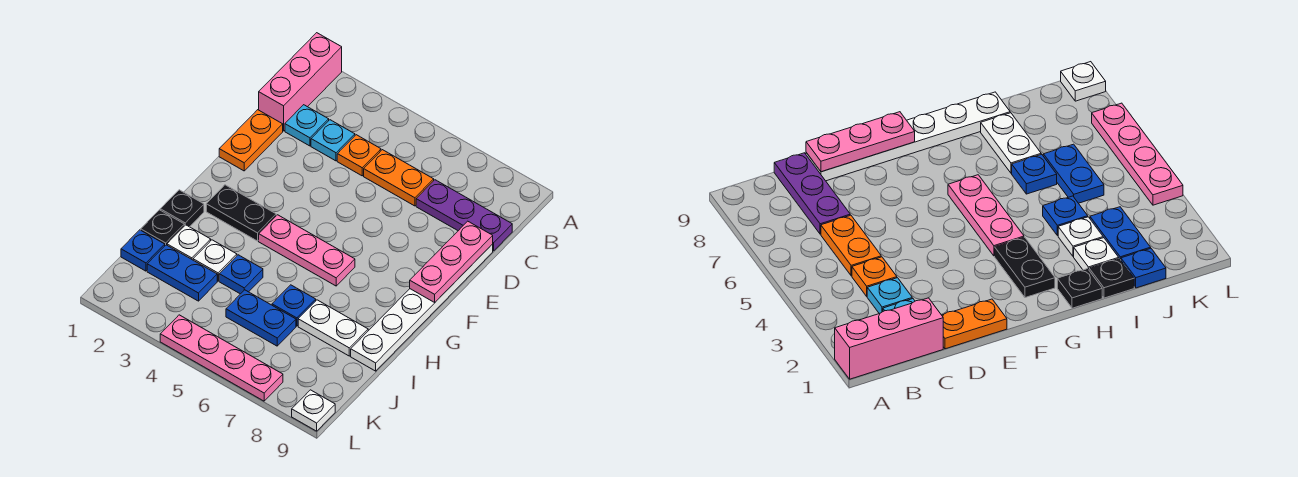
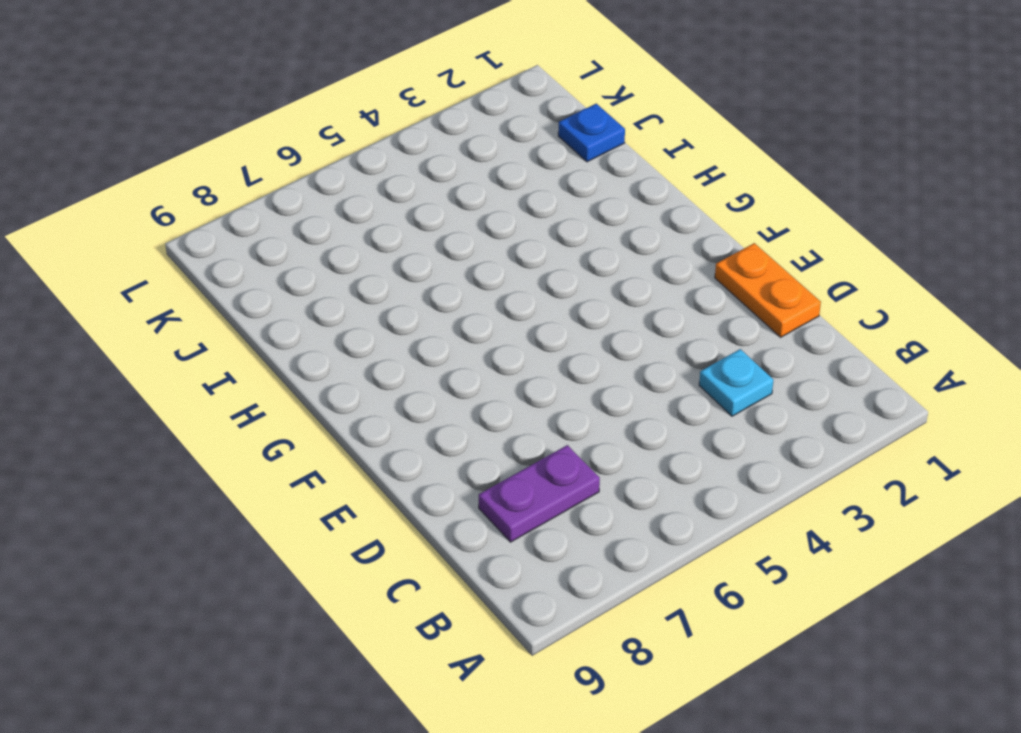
purple plate C7:C8 level 1 -> purple plate C7:C9 level 1
none -> pink brick A1:C1 level 1
none -> cyan plate C2 level 1
none -> orange plate C4 level 1

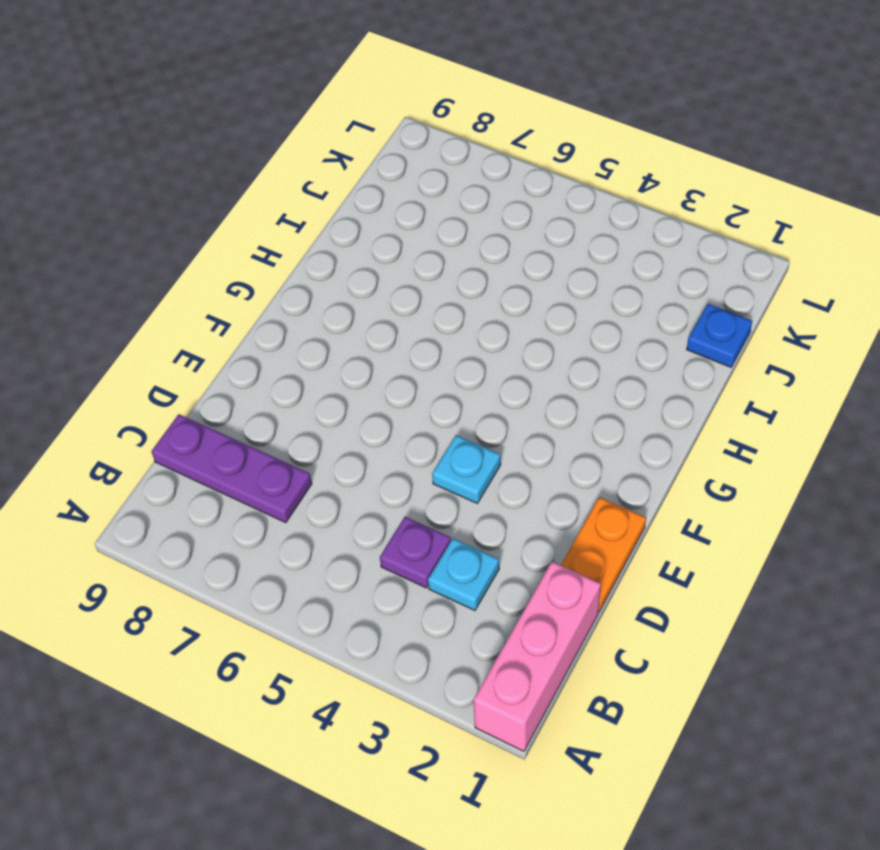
purple plate C4 level 1 -> orange plate C4 level 1
cyan plate E4 level 1 -> cyan plate C2 level 1
none -> orange plate C5:C6 level 1
none -> white plate D9:I9 level 1
none -> black plate G2:G3 level 1

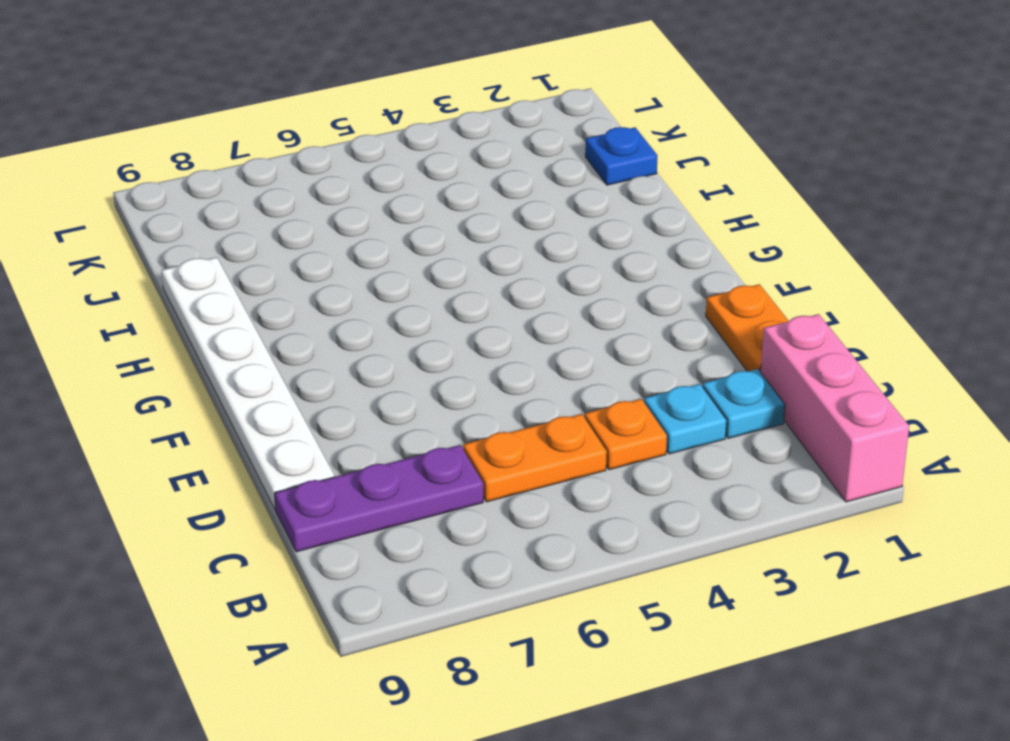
none -> black plate G2:G3 level 1
none -> pink plate G4:G6 level 1
none -> black plate H1 level 1

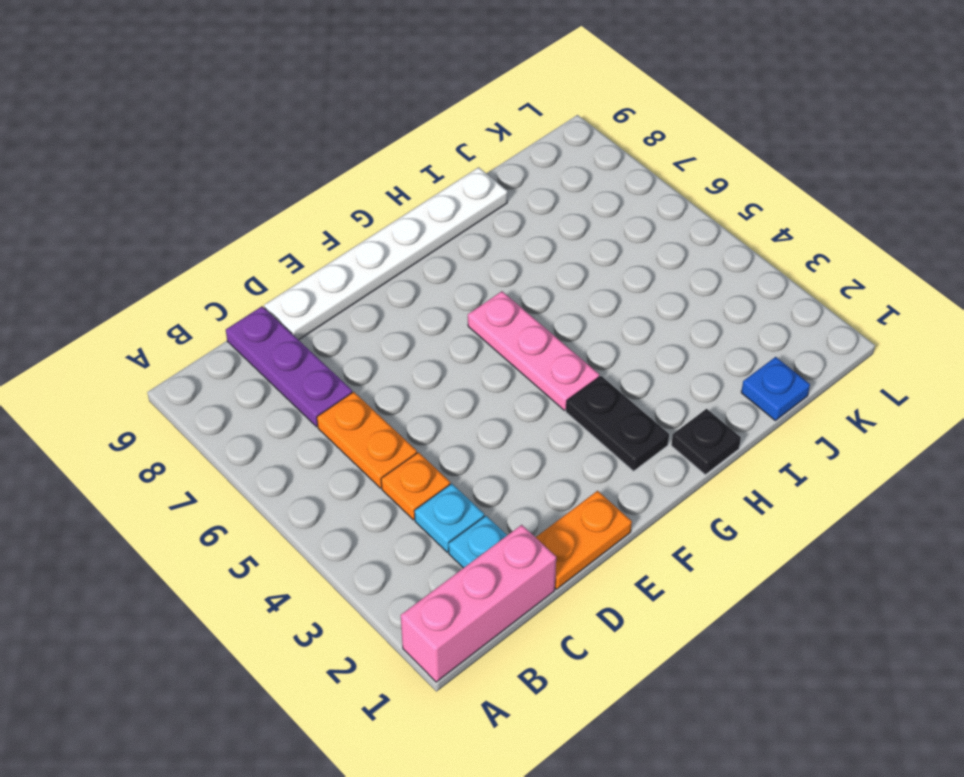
none -> black plate I1 level 1
none -> white plate I2 level 1
none -> white plate I3 level 1

